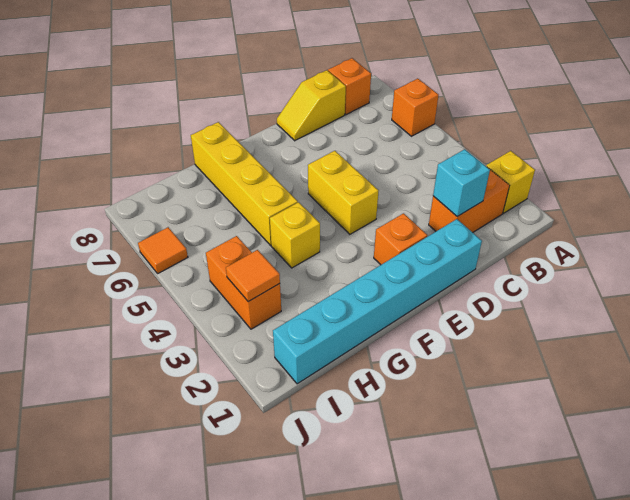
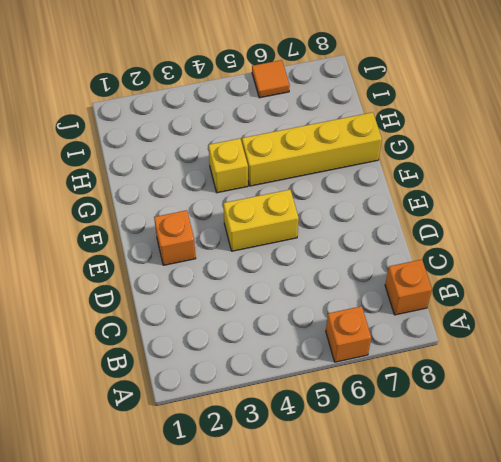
none -> yellow brick A2 level 1
none -> orange brick B2:C2 level 1
none -> yellow slope C8:D8 level 1 top C

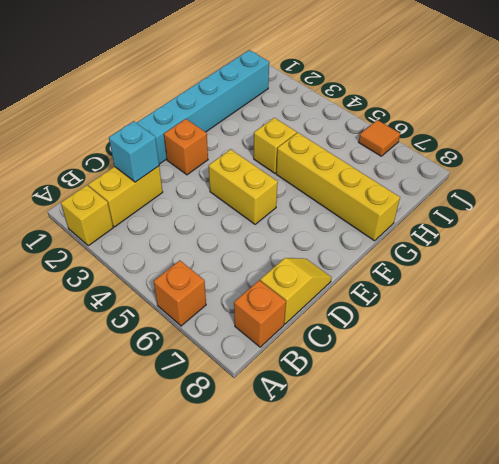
yellow brick B2:C2 level 1 -> orange brick B2:C2 level 1
none -> orange brick I3:I4 level 1
none -> orange tile I3 level 2

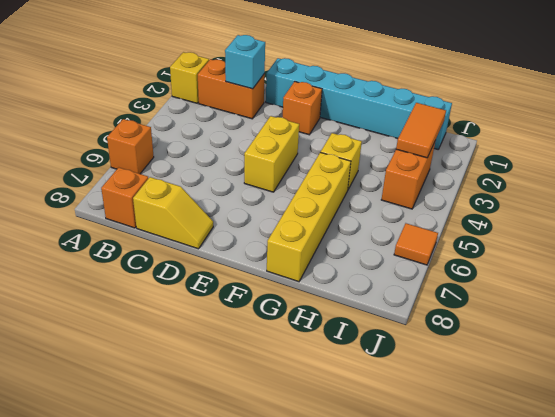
orange tile I2:I3 level 2 -> orange tile I3 level 2

